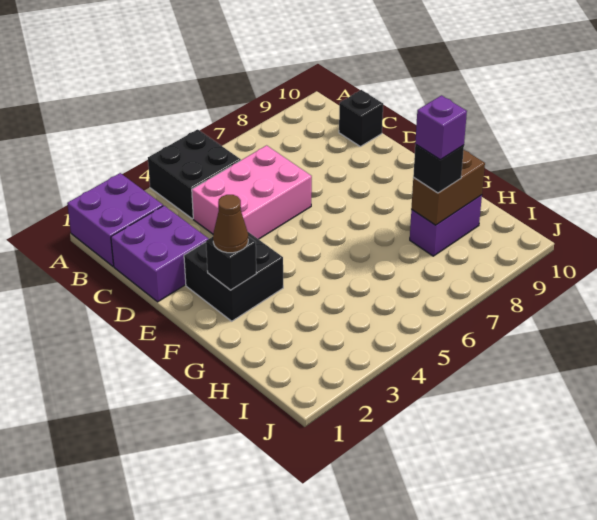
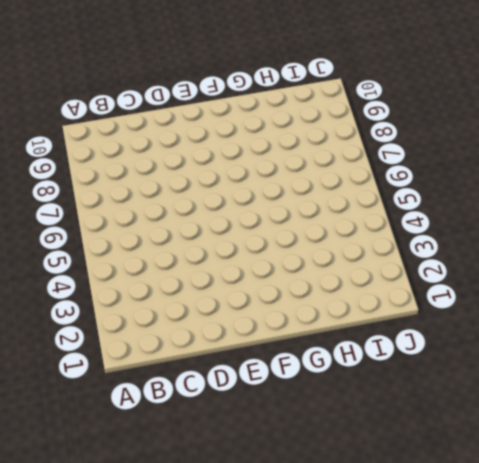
none -> purple brick A1:B2 level 1
none -> black brick A4:B5 level 1
none -> purple brick C1:D2 level 1

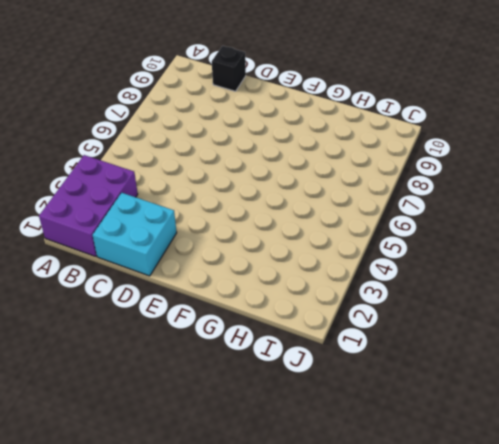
purple brick A1:B3 level 1 -> purple brick A1:B2 level 1
cyan brick C1:D2 level 1 -> purple brick C1:D2 level 1
none -> black brick A4:B5 level 1
none -> pink brick C4:D6 level 1
none -> black brick E2:F3 level 1

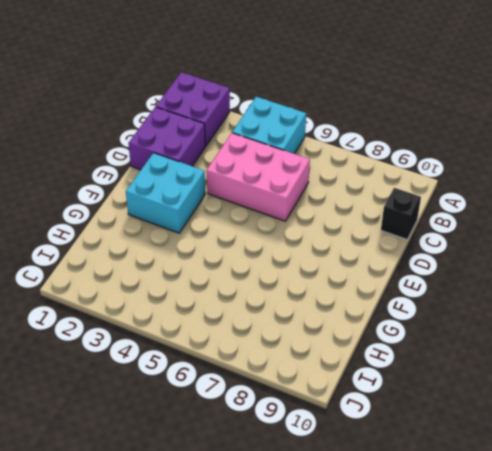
cyan brick A4:B5 level 1 -> black brick A4:B5 level 1
cyan brick E2:F3 level 1 -> black brick E2:F3 level 1
none -> purple brick H8:H9 level 1
none -> black brick F2 level 2
none -> brown brick H8:H9 level 2

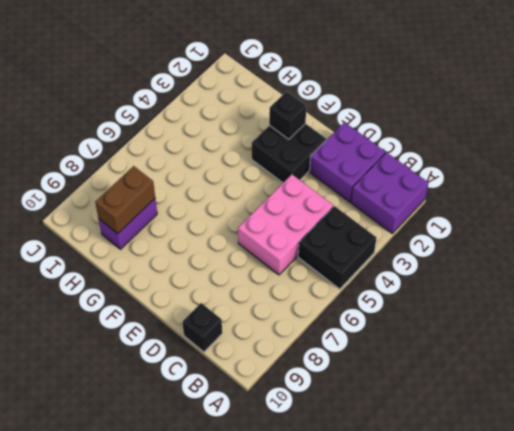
none -> brown cone F2 level 3
none -> black brick H8 level 3
none -> purple brick H8 level 4

